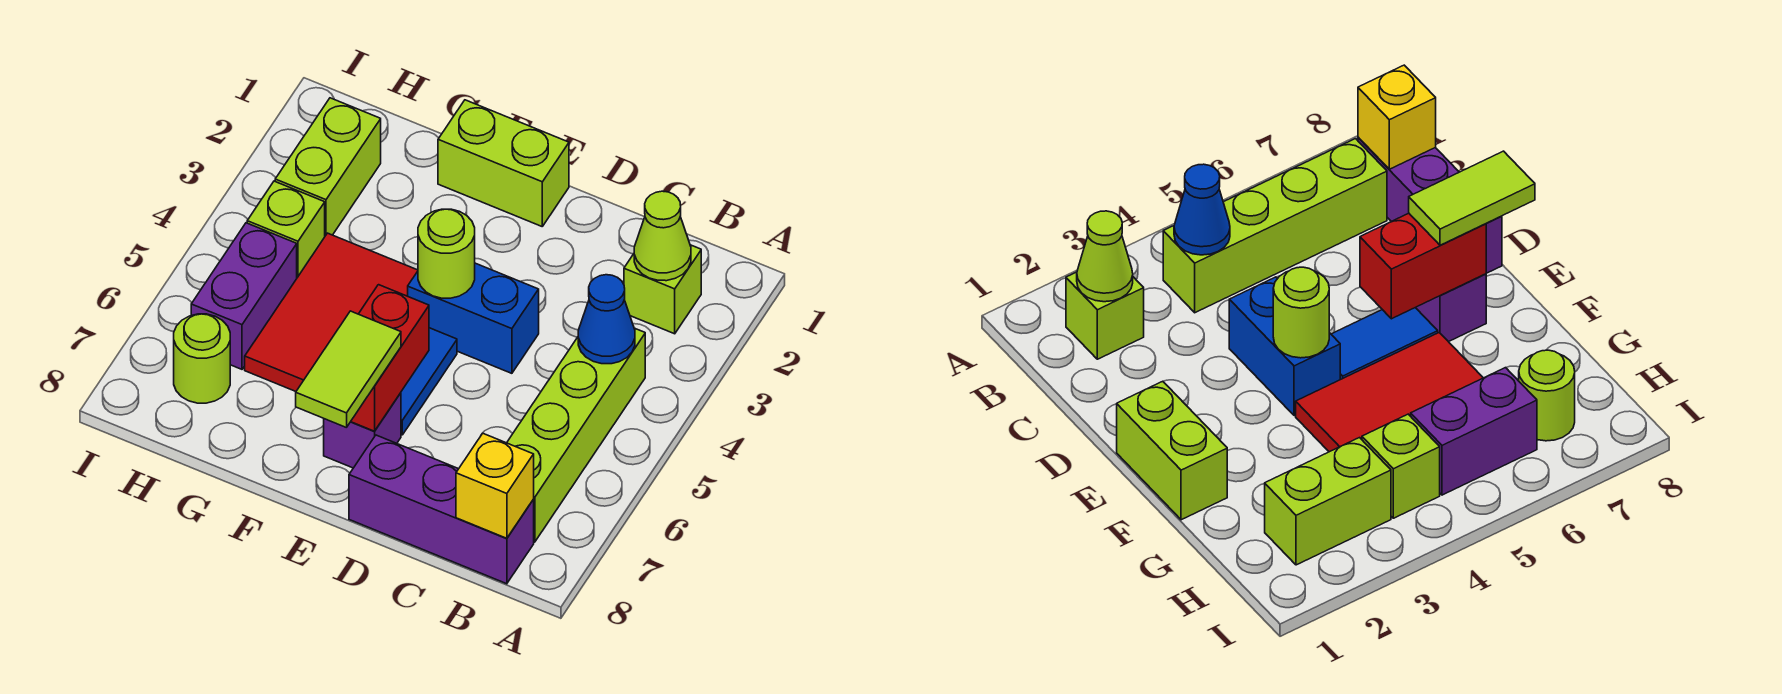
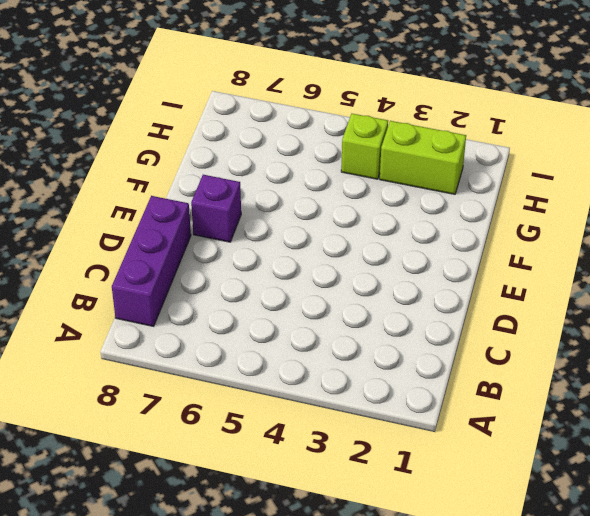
none -> lime brick B2 level 1
none -> lime brick B4:B7 level 1
none -> blue brick D4:E4 level 1

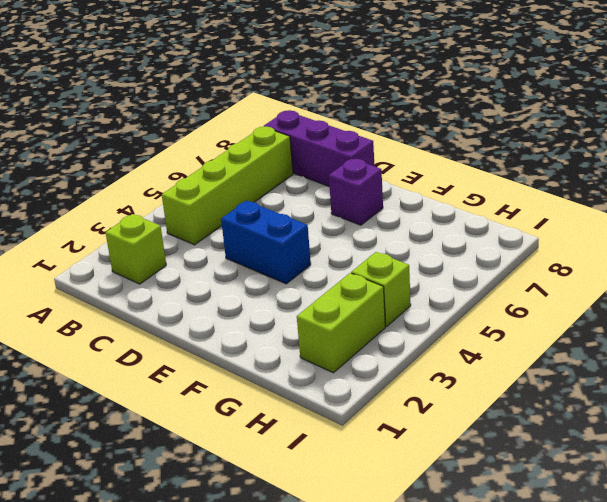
none -> lime brick E1:F1 level 1
none -> blue tile E5:E6 level 1
none -> red tile F4:G6 level 1

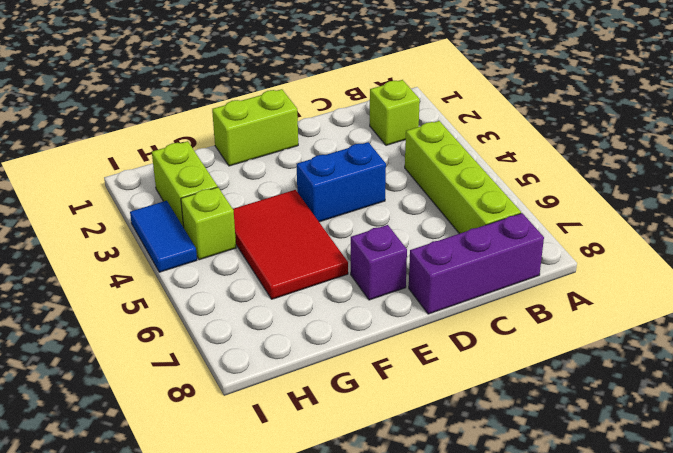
blue tile I3:I4 level 1 -> blue tile E5:E6 level 1
none -> purple brick H5:H6 level 1
none -> lime round brick H7 level 1
none -> lime cone B2 level 2

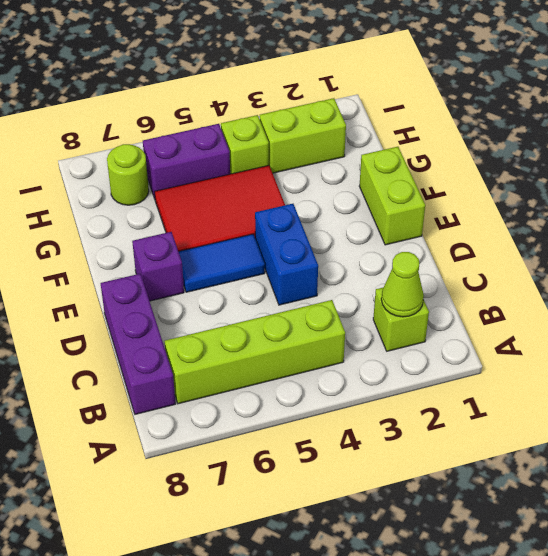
none -> blue cone B4 level 2
none -> yellow brick B8 level 2
none -> lime round brick E4 level 2

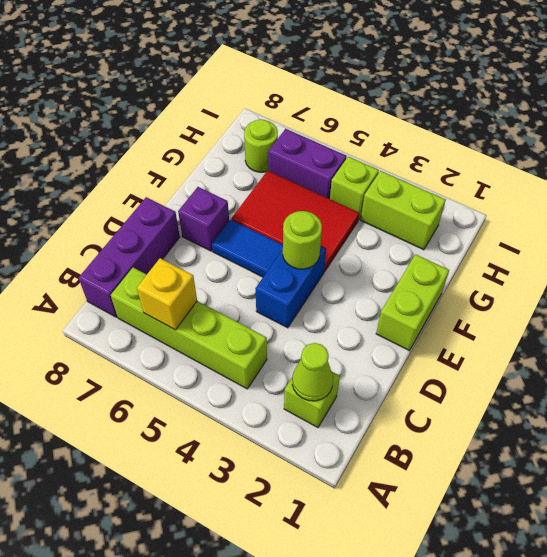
yellow brick B6 level 2 -> yellow brick B8 level 2
none -> blue cone B4 level 2
none -> red brick E6:E7 level 2
none -> lime tile E7:E8 level 3

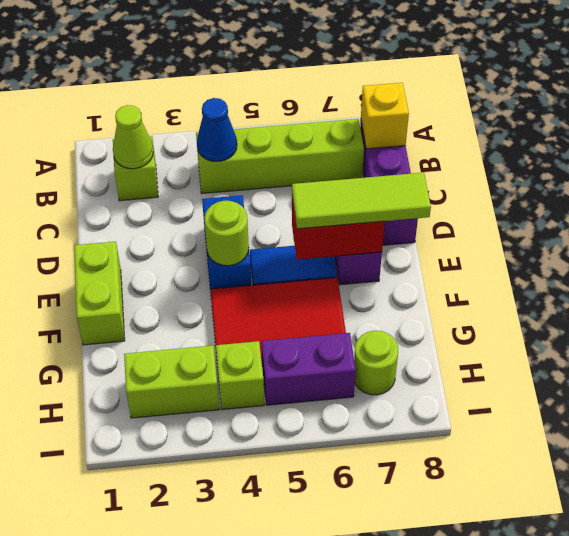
lime tile E6:E8 level 3 -> lime tile E7:E8 level 3

